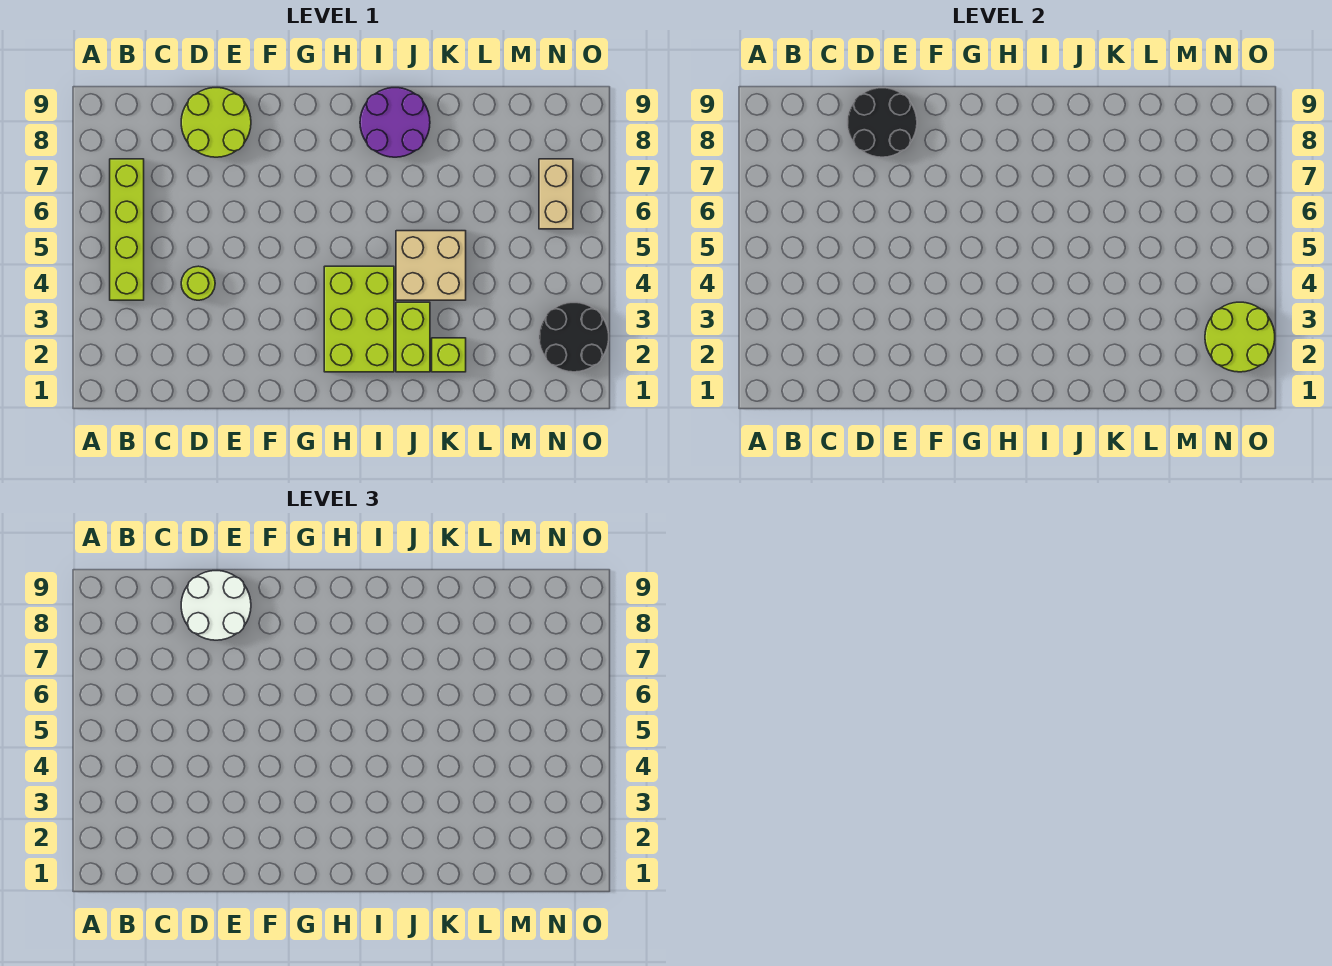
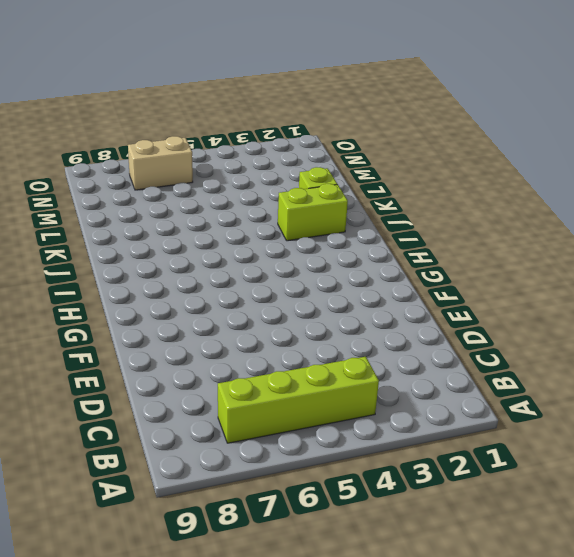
none -> lime round brick D4 level 1
none -> lime round brick D8:E9 level 1
none -> lime brick H2:I4 level 1

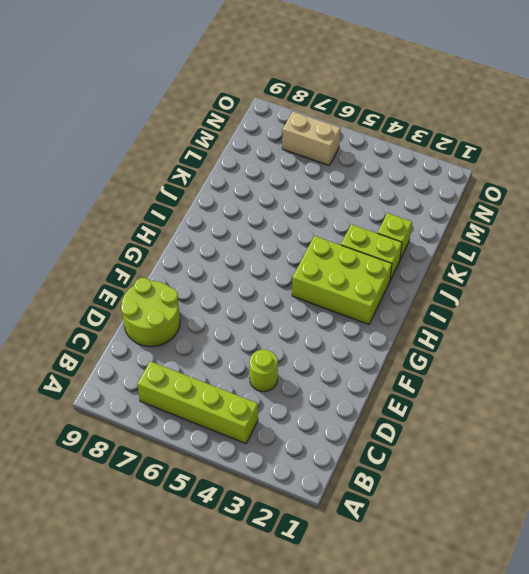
none -> purple round brick I8:J9 level 1
none -> tan brick J4:K5 level 1
none -> black round brick N2:O3 level 1

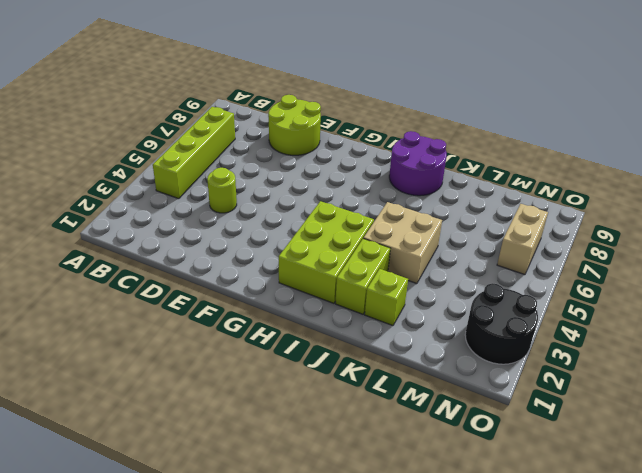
none -> black round brick D8:E9 level 2
none -> lime round brick N2:O3 level 2
none -> white round brick D8:E9 level 3

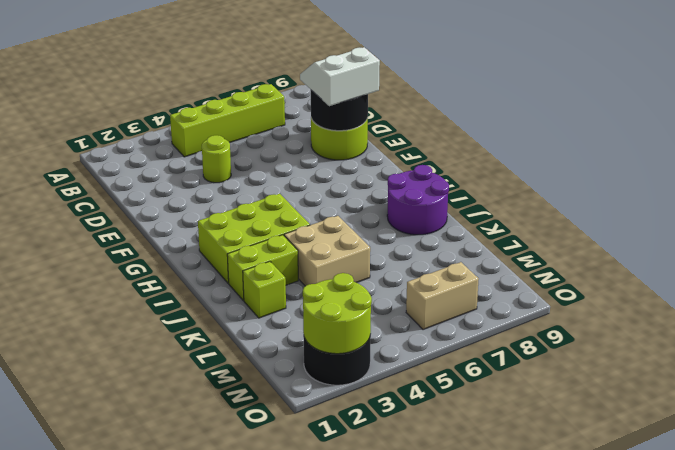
white slope D8:E9 level 3 top E -> white round brick D8:E9 level 3

